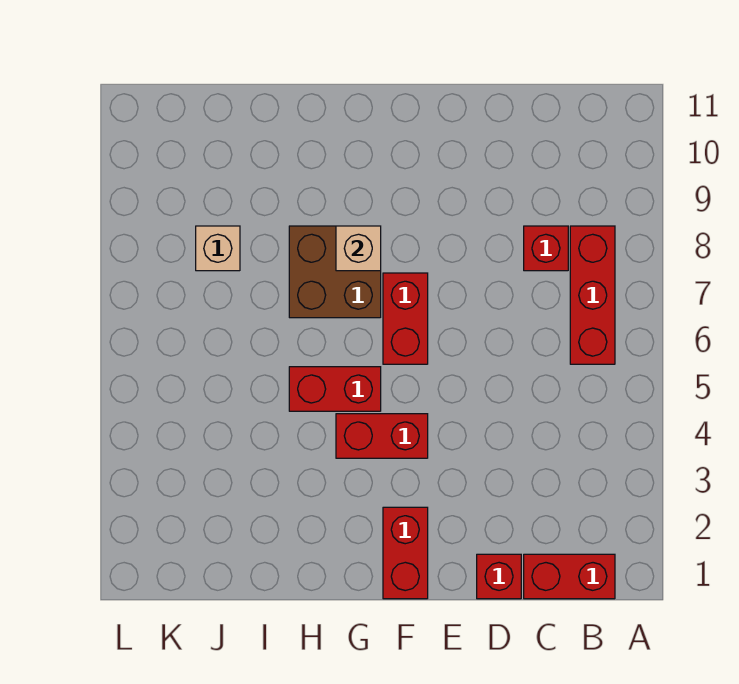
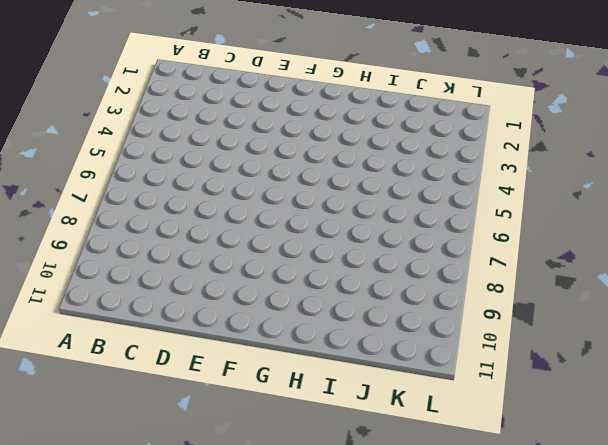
none -> red brick B1:C1 level 1
none -> red brick B6:B8 level 1

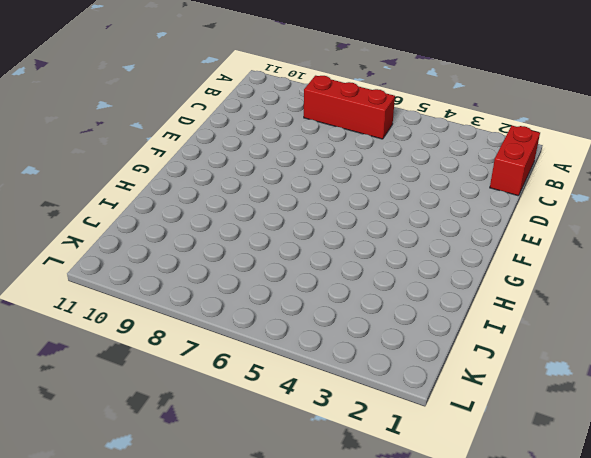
none -> red brick C8 level 1
none -> red brick D1 level 1

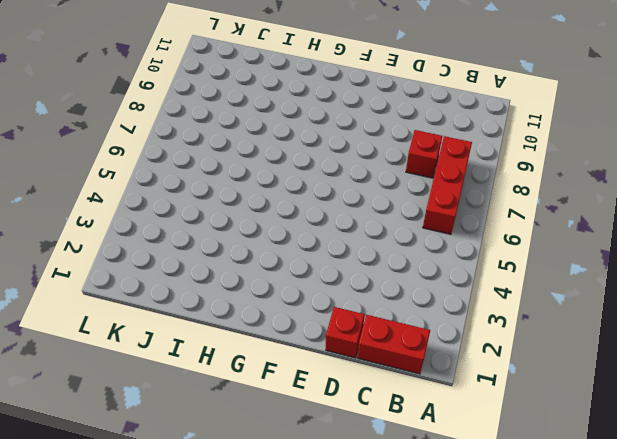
none -> red brick F1:F2 level 1
none -> red brick F4:G4 level 1

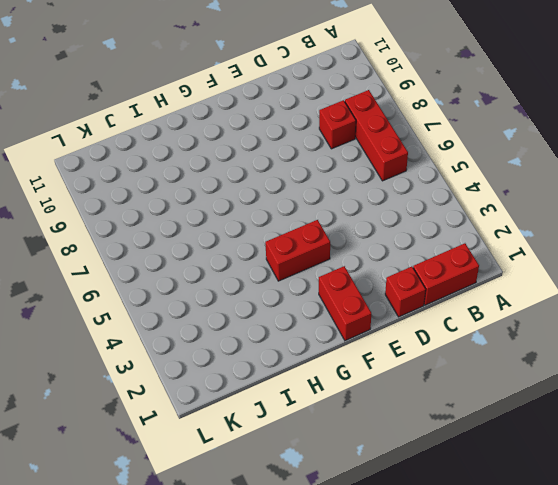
none -> red brick F6:F7 level 1
none -> red brick G5:H5 level 1

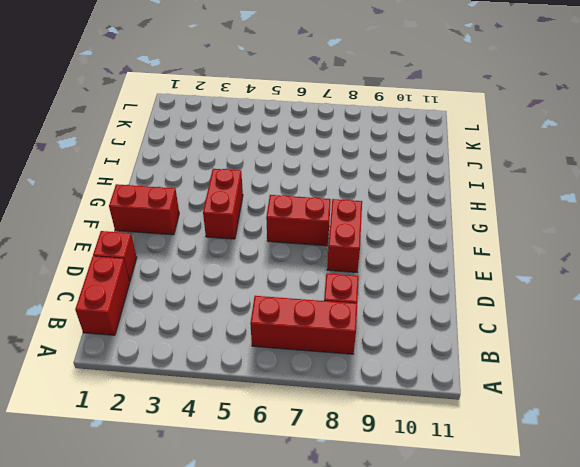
red brick E8:F8 level 1 -> red brick G5:H5 level 1
none -> brown brick G7:H8 level 1
none -> tan brick J8 level 1

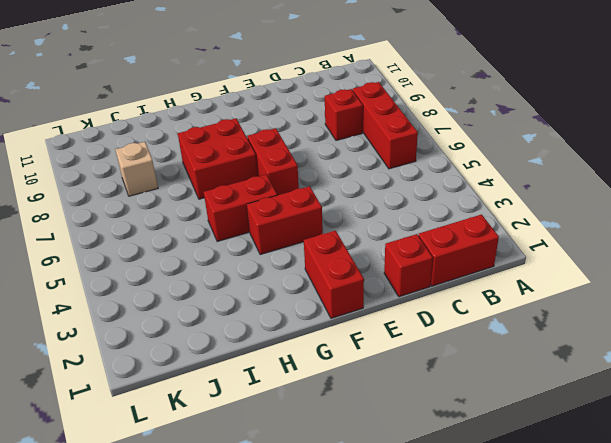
red brick G7:H8 level 1 -> brown brick G7:H8 level 1
none -> tan brick G8 level 2

